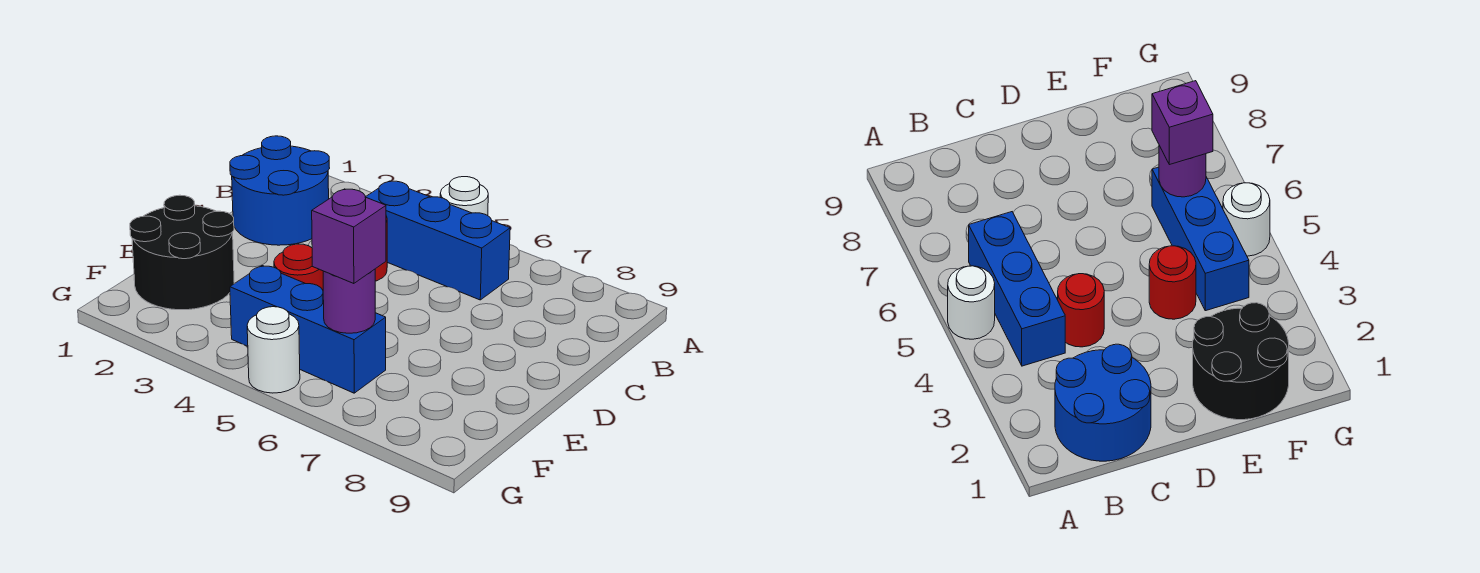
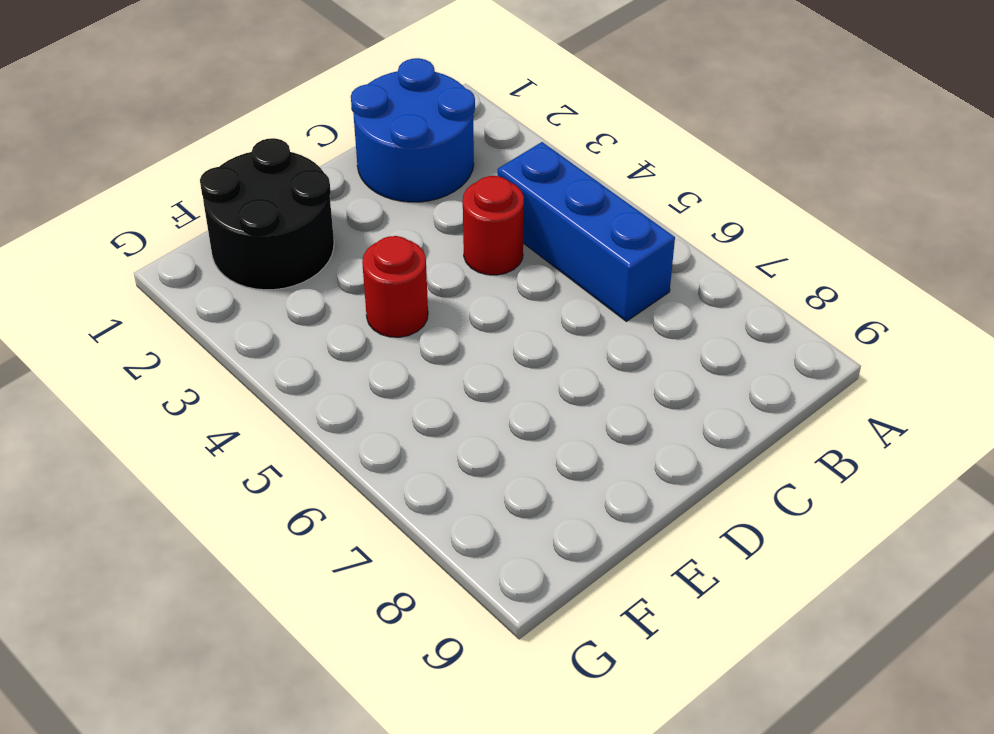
none -> white round brick A5 level 1
none -> blue brick F4:F6 level 1

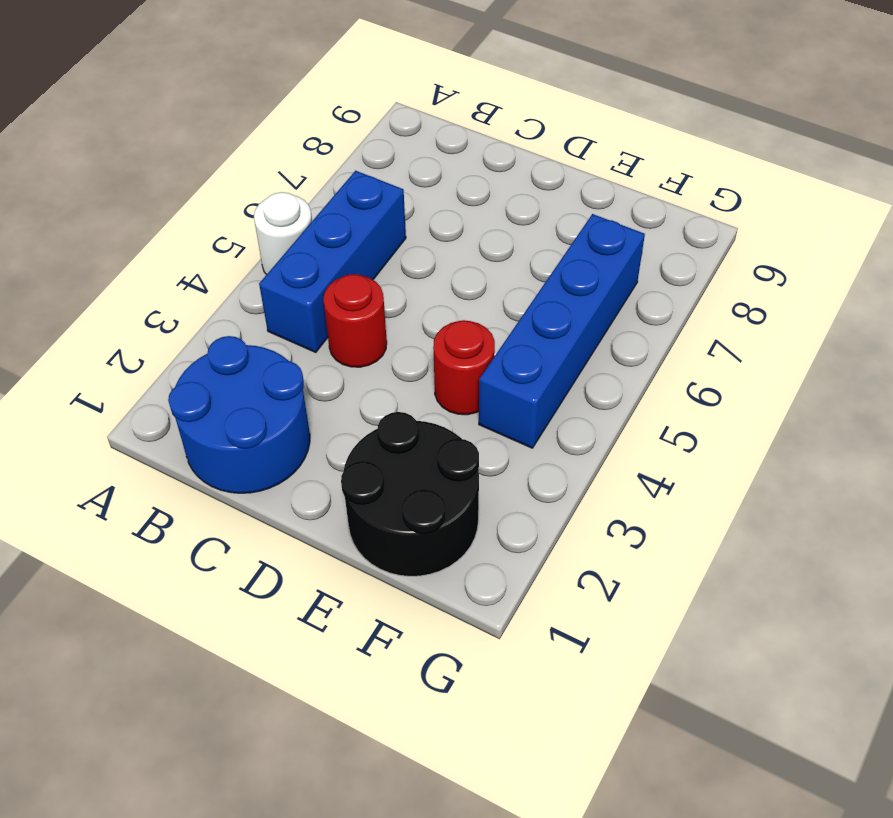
blue brick F4:F7 level 1 -> blue brick F4:F6 level 1
none -> white round brick G5 level 1
none -> purple round brick F6 level 2

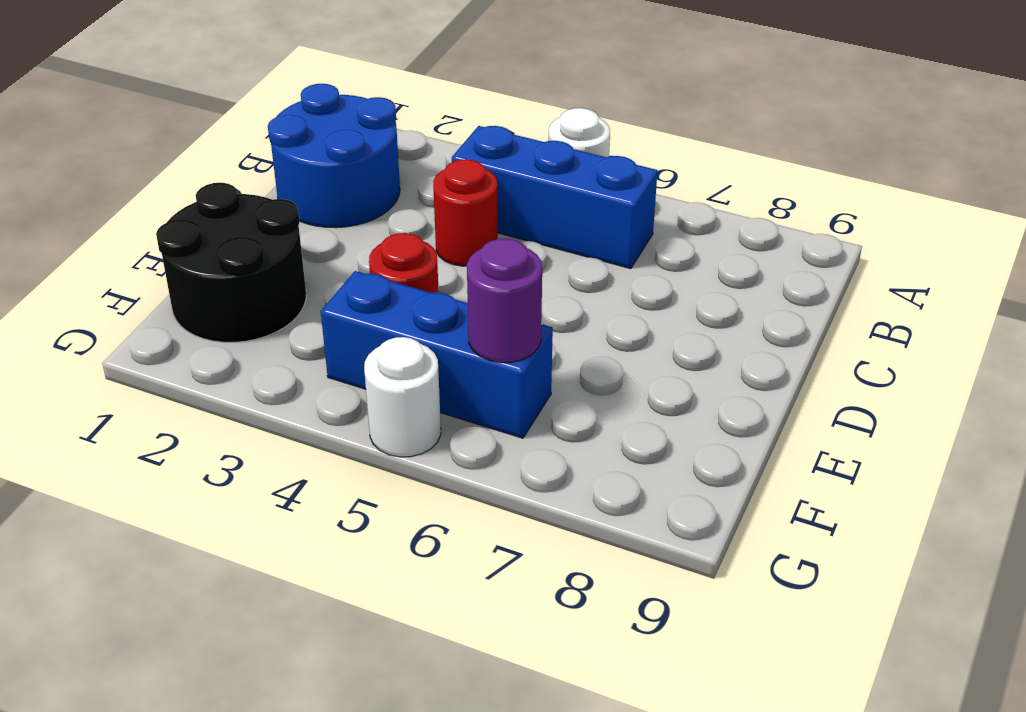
none -> purple brick F6 level 3

